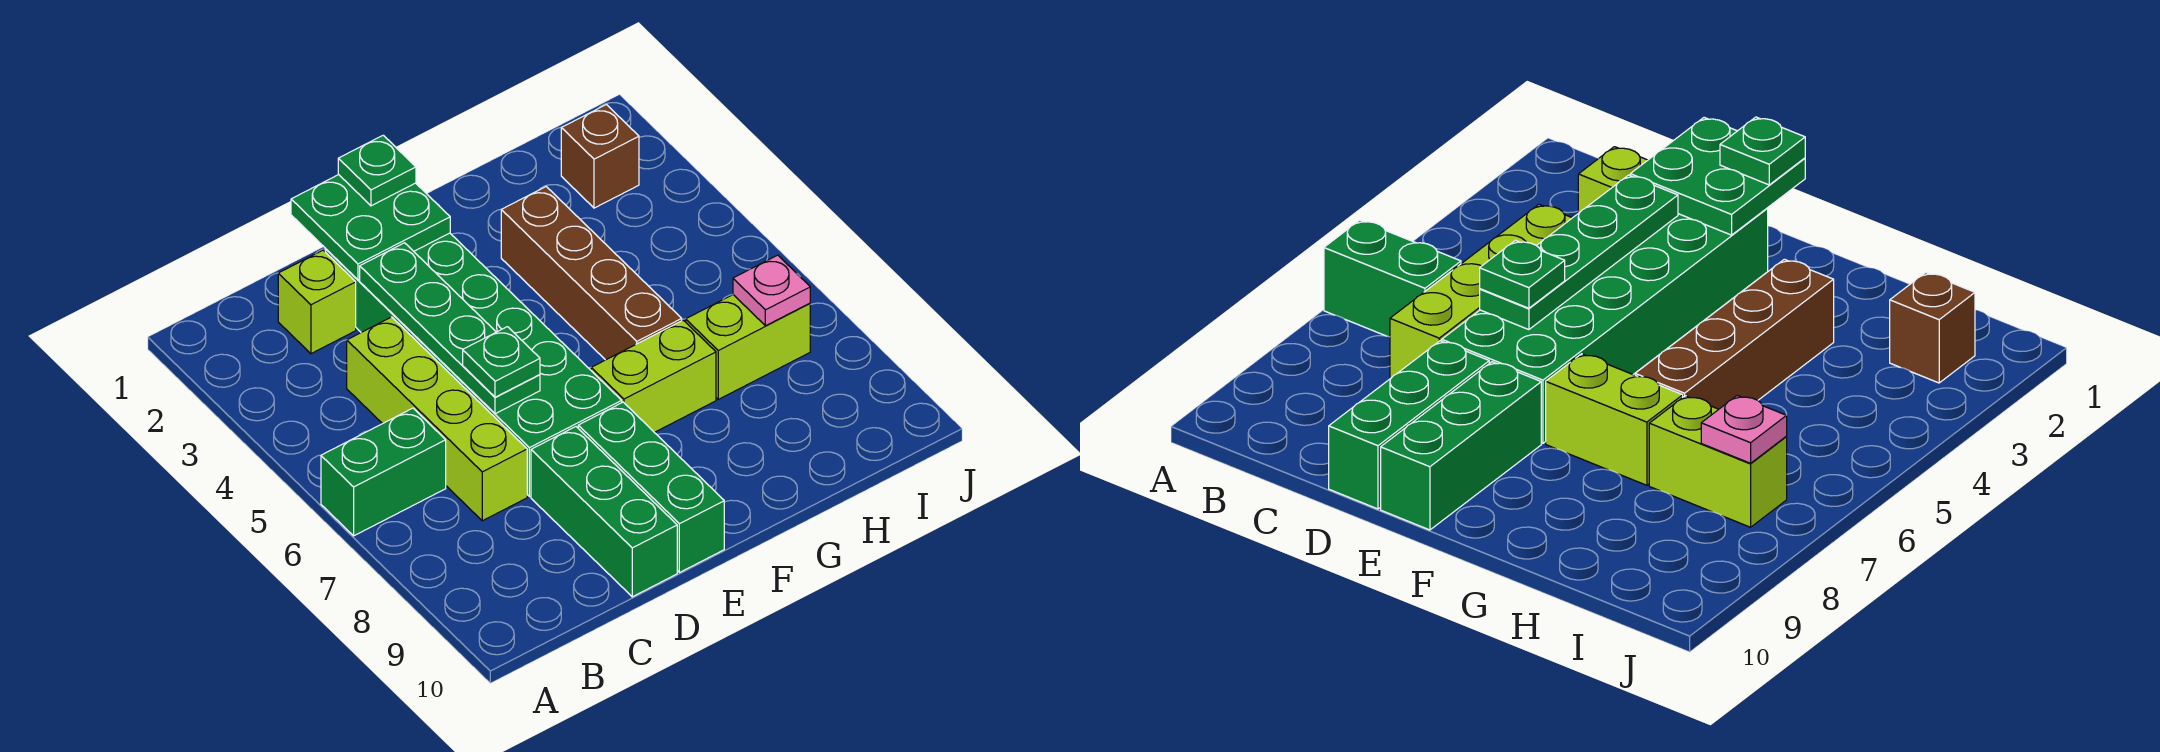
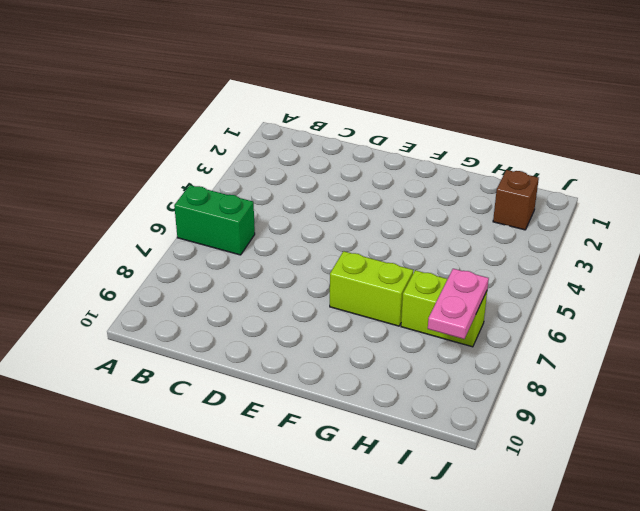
pink plate I7:I8 level 2 -> pink plate I7 level 2
none -> lime brick C2 level 1
none -> lime brick C4:C7 level 1
none -> green brick D2:E7 level 1

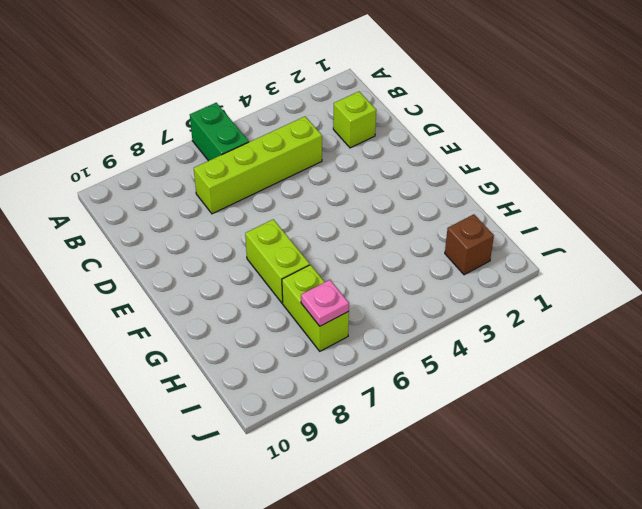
none -> green brick D2:E7 level 1
none -> green brick D8:D10 level 1
none -> green brick E8:E10 level 1

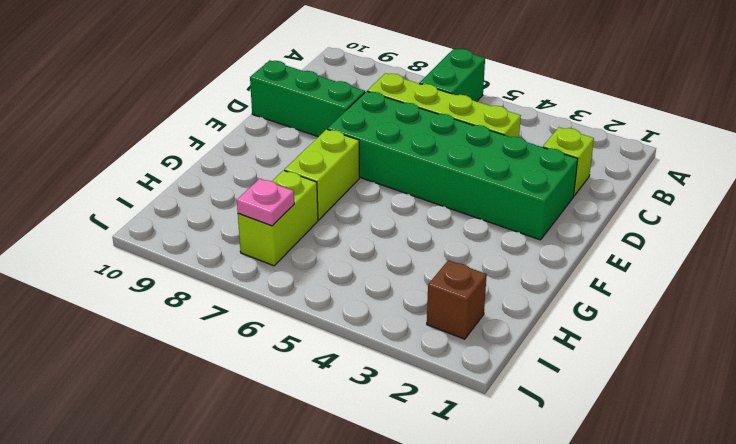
none -> green brick E8:E10 level 1
none -> brown brick G3:G6 level 1
none -> green plate D1:E2 level 2

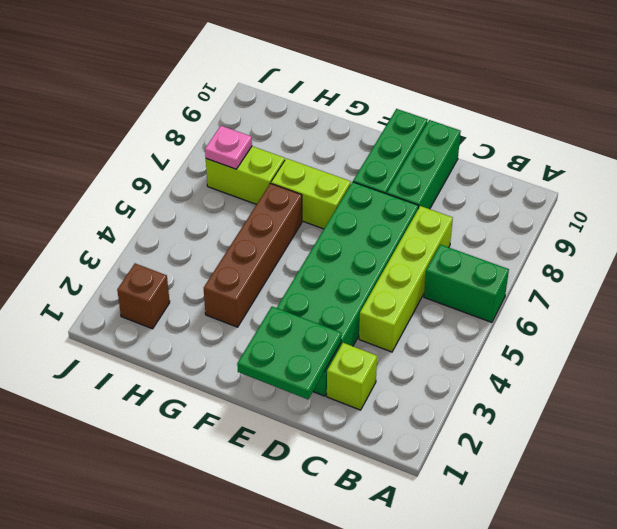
none -> green plate D3:D6 level 2
none -> green plate D6 level 3
none -> green plate E1 level 3

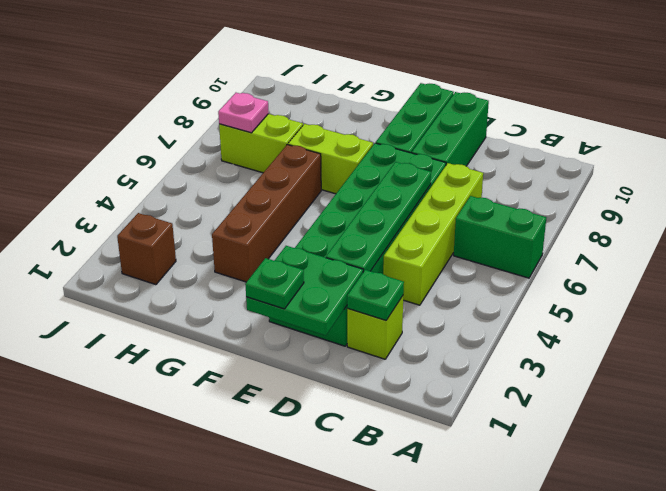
green plate C2 level 2 -> green plate D6 level 3

